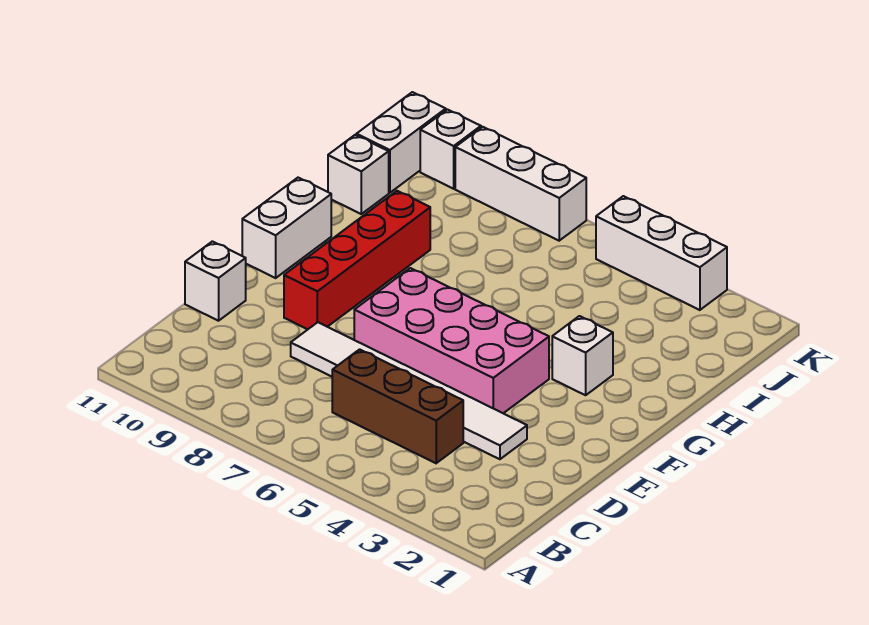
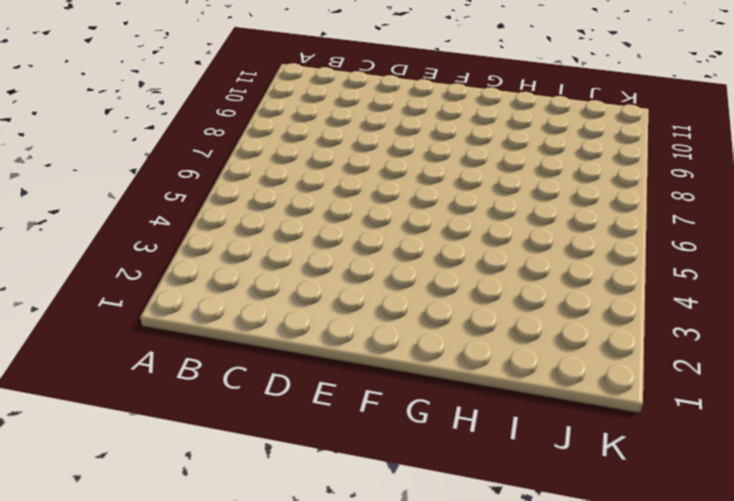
none -> brown brick C4:C6 level 1
none -> white tile D3:D8 level 1
none -> white brick D11 level 1

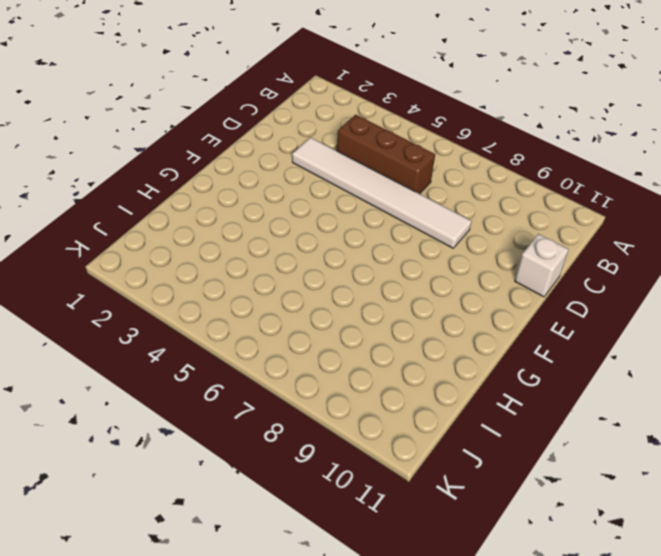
none -> pink brick E4:F7 level 1
none -> red brick E9:H9 level 1
none -> white brick F11:G11 level 1

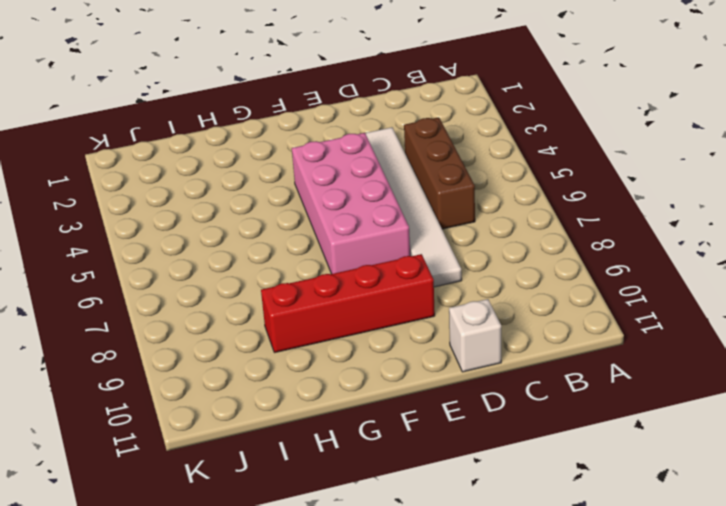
none -> white brick F11:G11 level 1
none -> white brick G3 level 1
none -> white brick I11 level 1

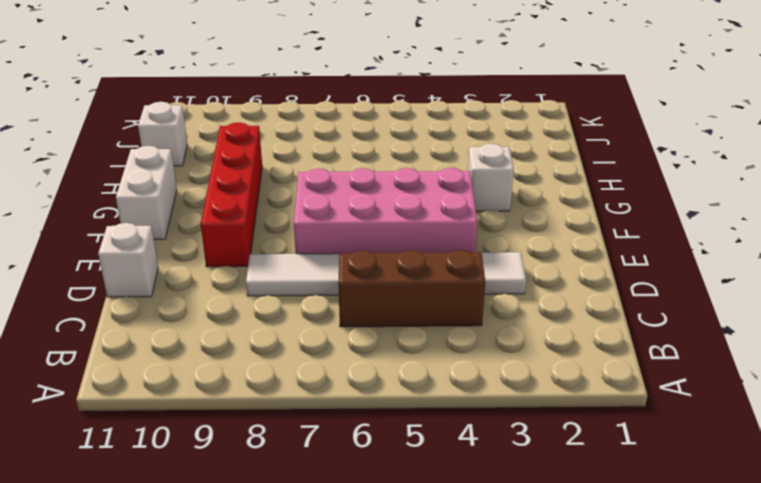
none -> white brick J11:K11 level 1
none -> white brick K3:K5 level 1
none -> white brick K7:K9 level 1

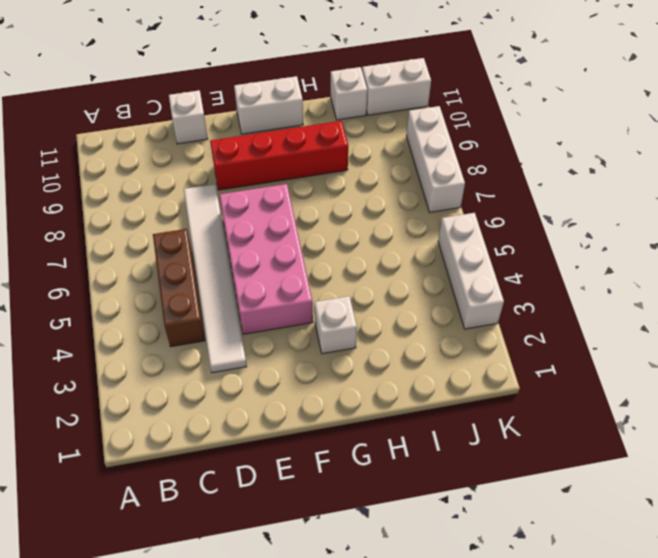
none -> white brick K10 level 1

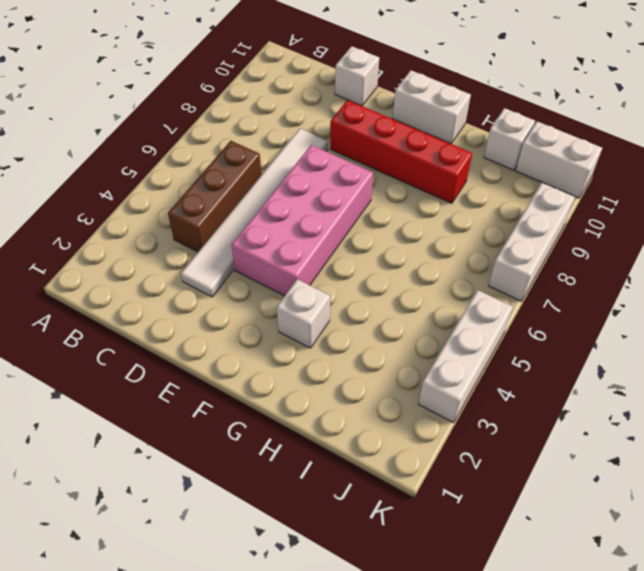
none -> white brick K10 level 1

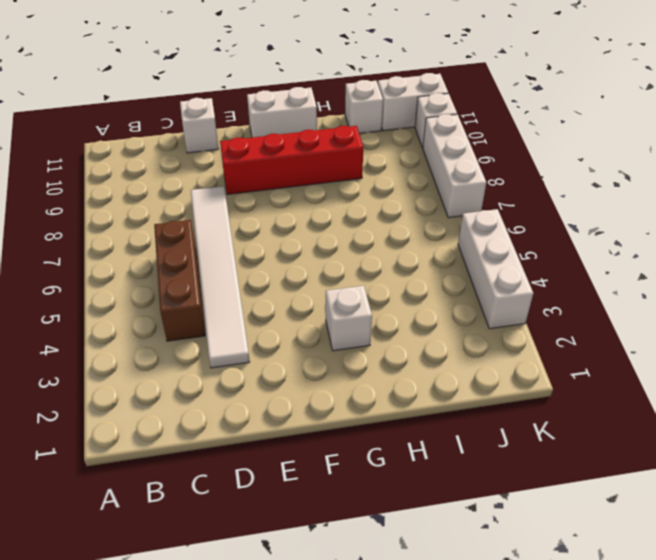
none -> pink brick E4:F7 level 1

